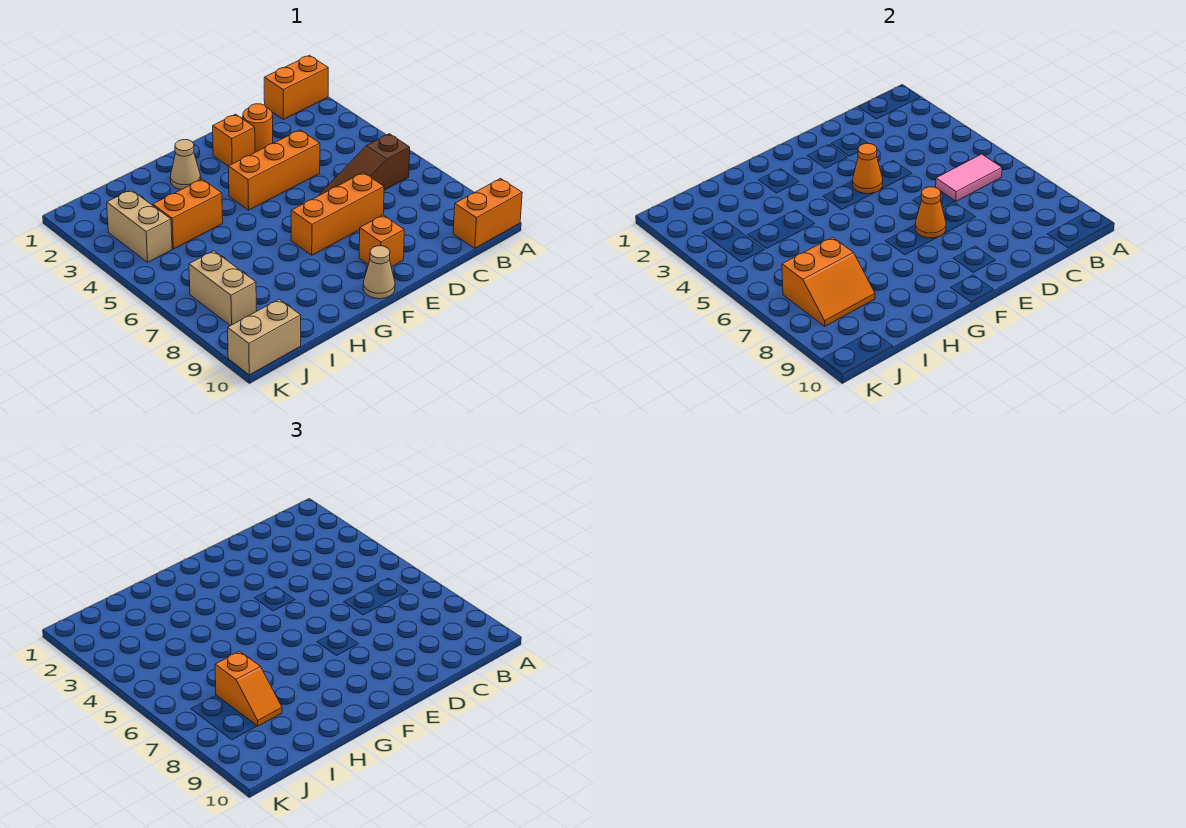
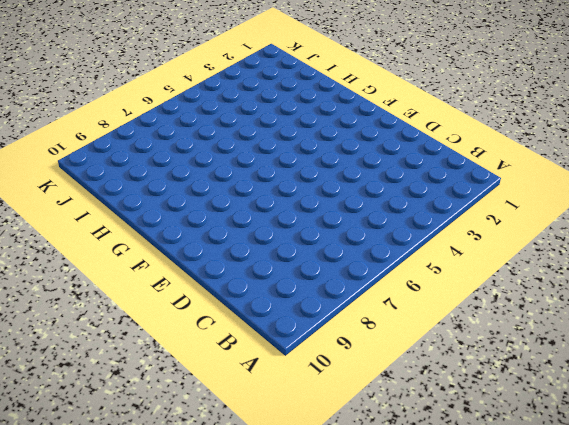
none -> orange brick A1:B1 level 1
none -> orange brick A10:B10 level 1
none -> brown slope B6:D6 level 1 top B

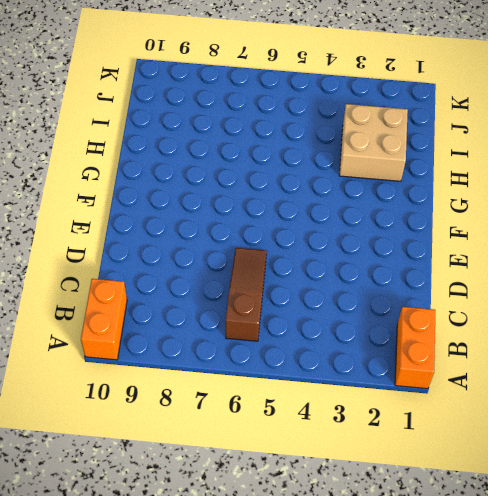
tan brick H2:I3 level 1 -> none
none -> orange round brick D2 level 1
none -> orange brick D4:F4 level 1
none -> orange brick D7:F7 level 1

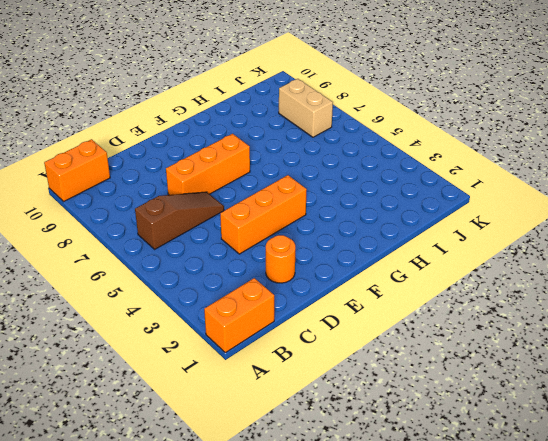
none -> orange brick E2 level 1
none -> orange brick E9 level 1
none -> tan cone F10 level 1

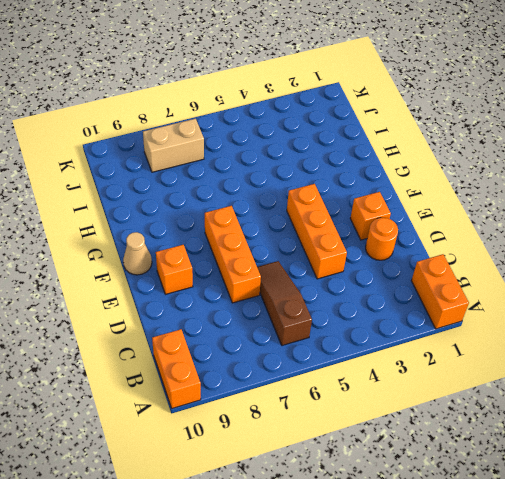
none -> tan cone G2 level 1
none -> orange brick H4:I4 level 1
none -> tan brick J3:J4 level 1

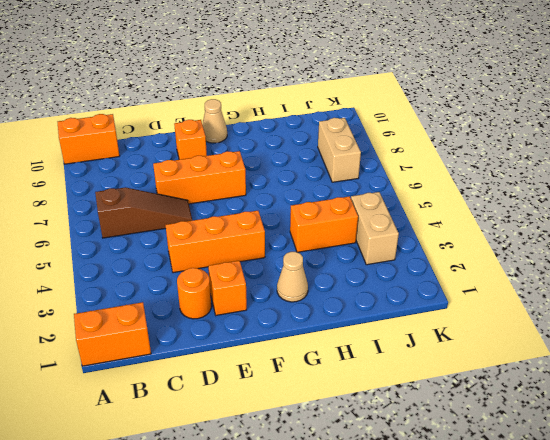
none -> tan brick J10:K10 level 1
none -> pink tile B6:C6 level 2
none -> orange cone E4 level 2

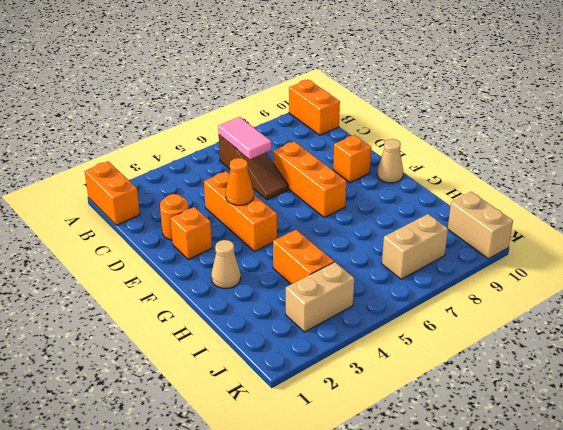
none -> orange cone E7 level 2
none -> orange slope I7:J8 level 2 top 7
none -> orange slope I7:I8 level 3 top 7

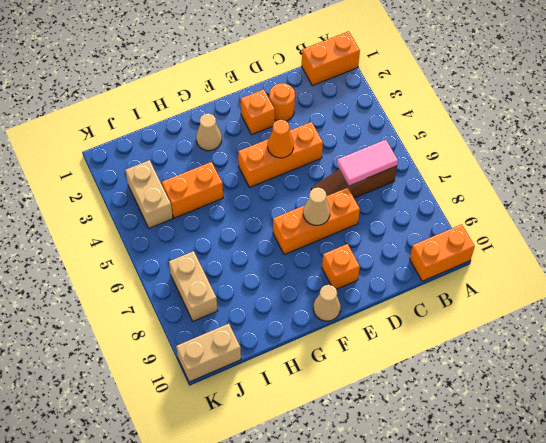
tan cone E7 level 2 -> orange cone E7 level 2
none -> orange slope I7:J8 level 2 top 7
none -> orange slope I7:I8 level 3 top 7

